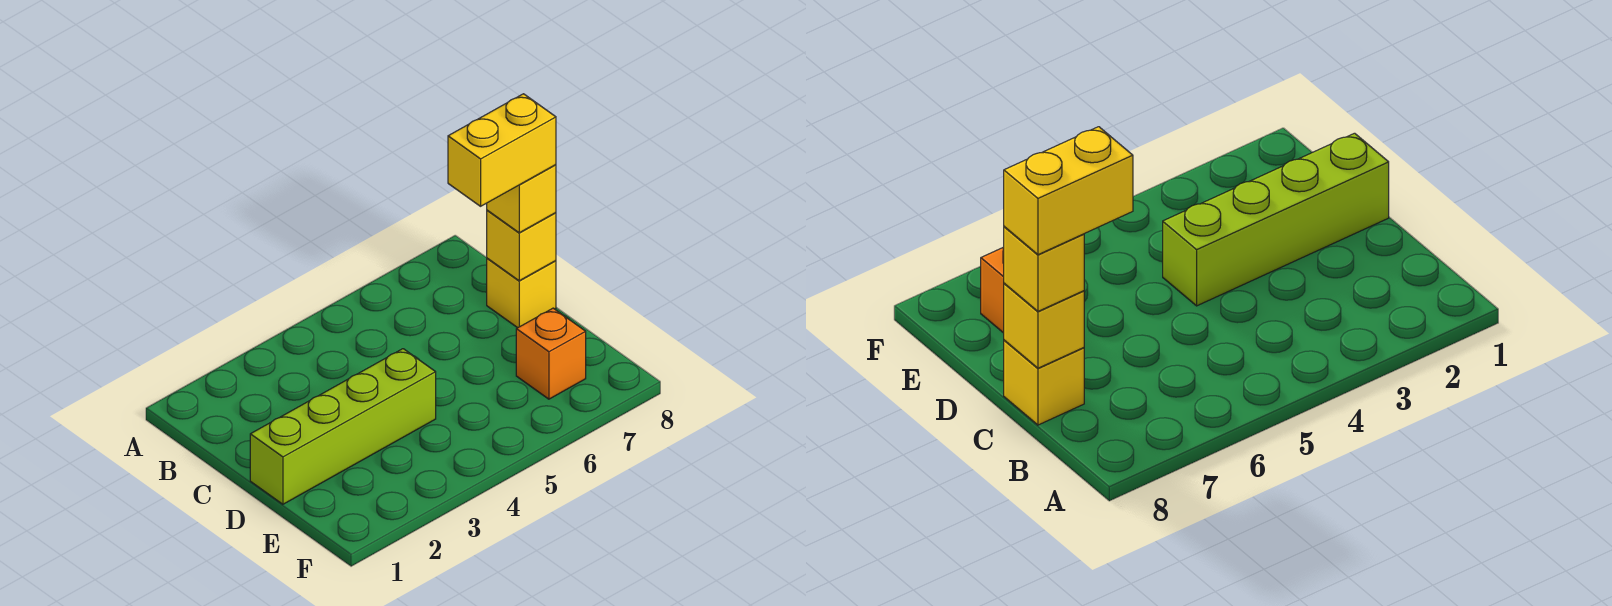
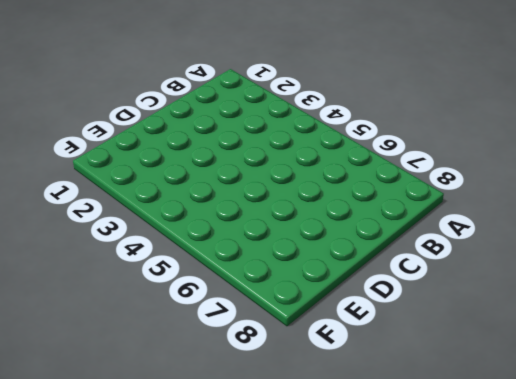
none -> yellow brick C8 level 1
none -> lime brick D1:D4 level 1

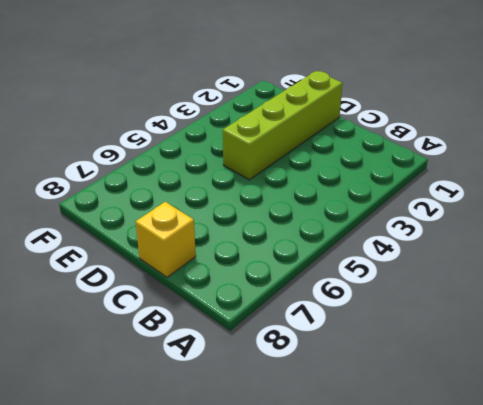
none -> orange brick E7 level 1
none -> yellow brick C8 level 2

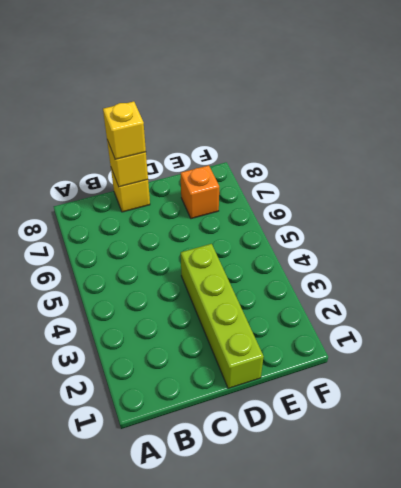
none -> yellow brick C7:C8 level 4

